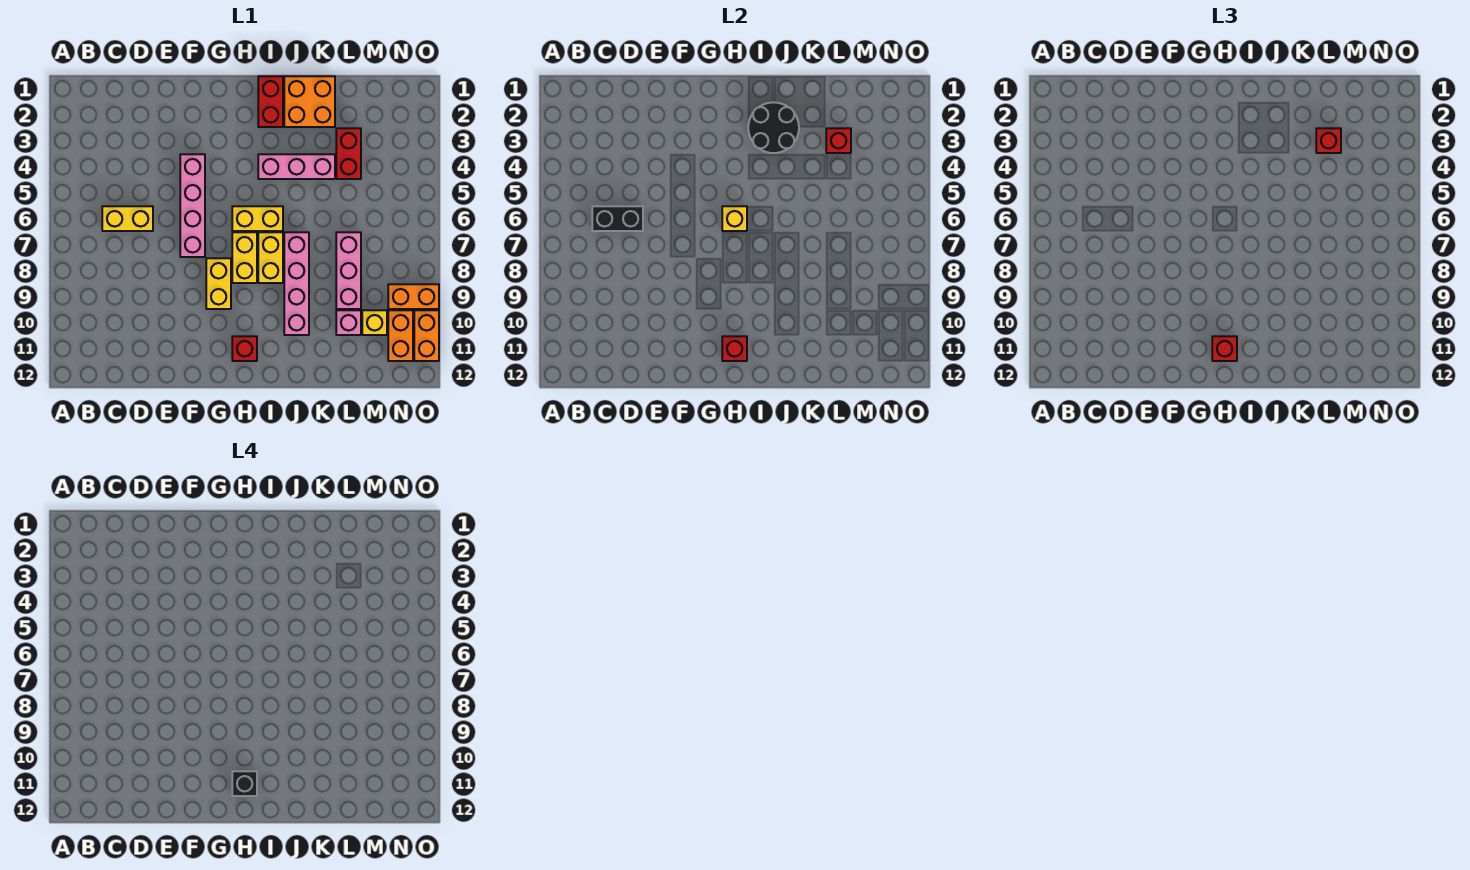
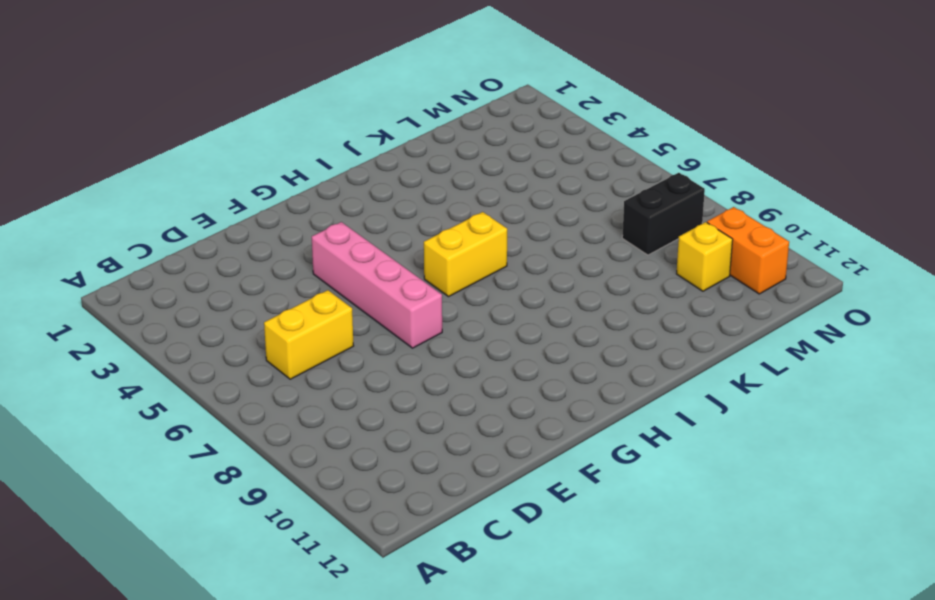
black brick M8:N8 level 1 -> black brick C6:D6 level 2
none -> yellow brick G8:G9 level 1
none -> yellow brick H7:H8 level 1
none -> red brick H11 level 1

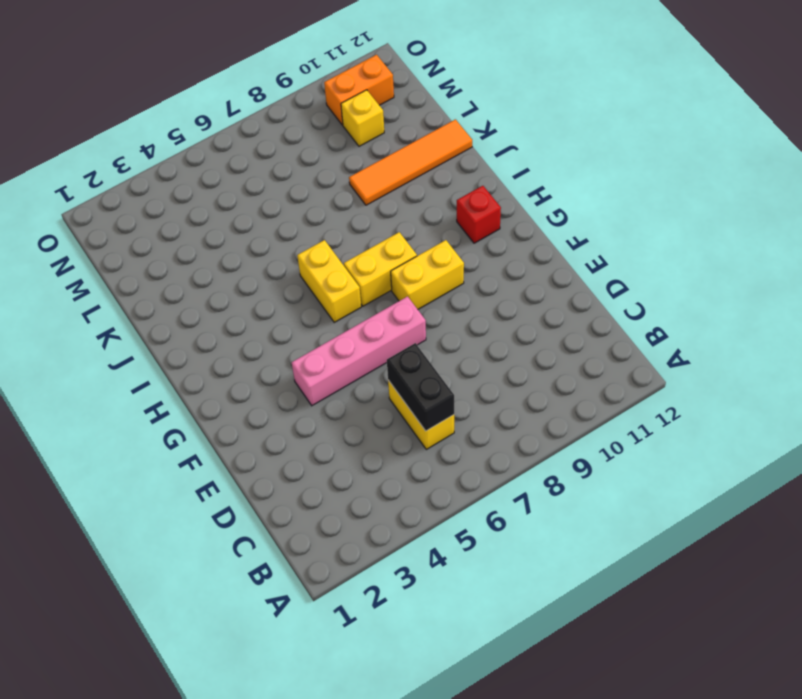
orange tile K9:K12 level 1 -> none
none -> red brick I1:I2 level 1
none -> pink brick I4:K4 level 1
none -> yellow brick I7:I8 level 1

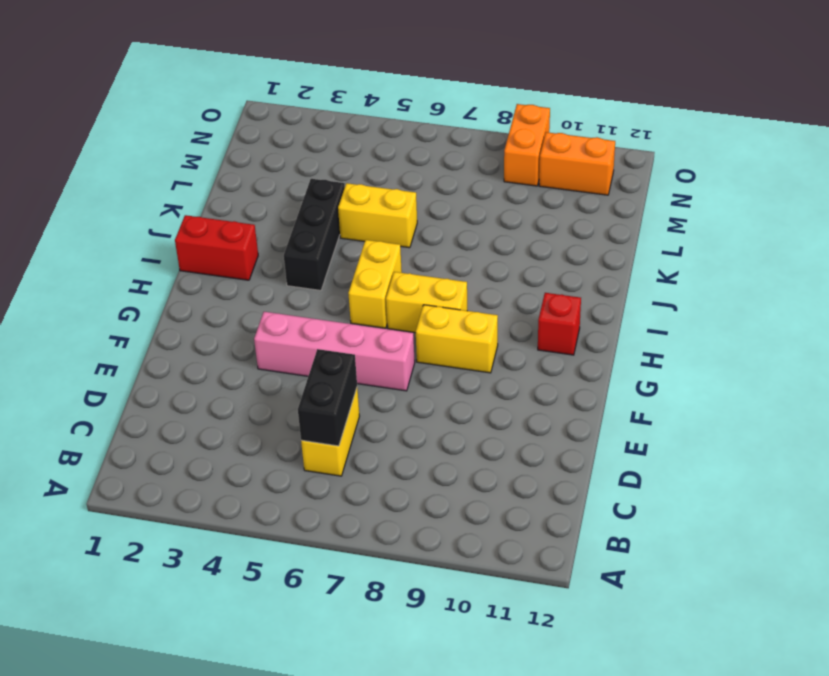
black brick I4:K4 level 1 -> pink brick I4:K4 level 1
yellow brick K5:K6 level 1 -> yellow brick I7:I8 level 1
none -> orange brick J1:K2 level 1
none -> pink brick J7:J10 level 1
none -> red brick L3:L4 level 1

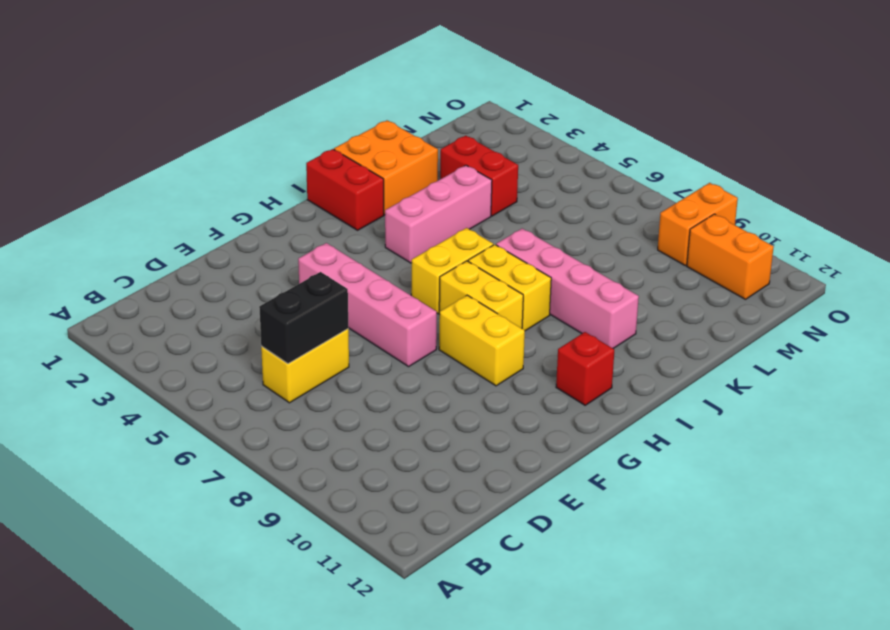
none -> pink brick L7:L9 level 1
none -> pink brick L10 level 1
none -> yellow brick M10 level 1

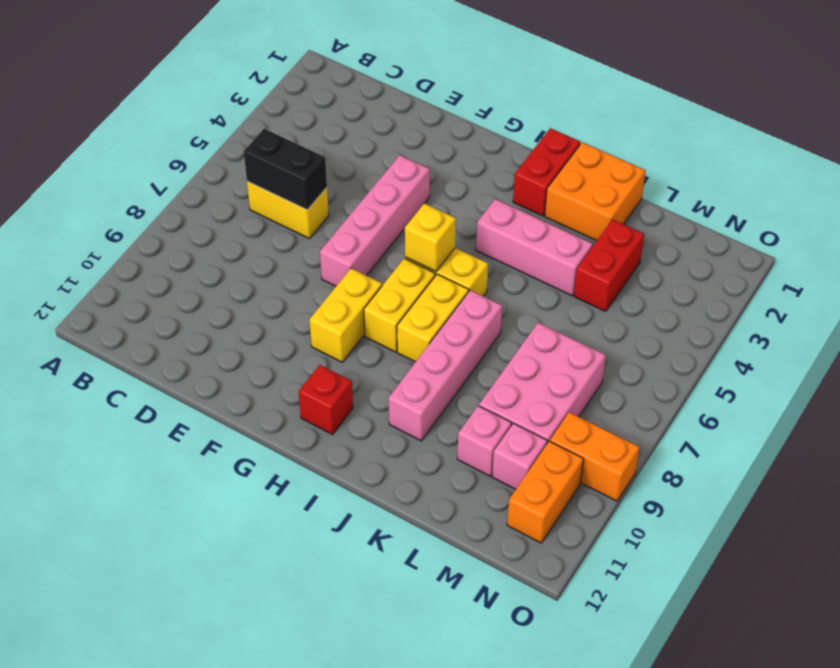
pink brick L7:M9 level 1 -> pink brick L7:L9 level 1
pink brick M10 level 1 -> yellow brick M10 level 1
none -> orange brick O10:O11 level 1
none -> red brick H11 level 2
none -> black round brick I2:J3 level 2

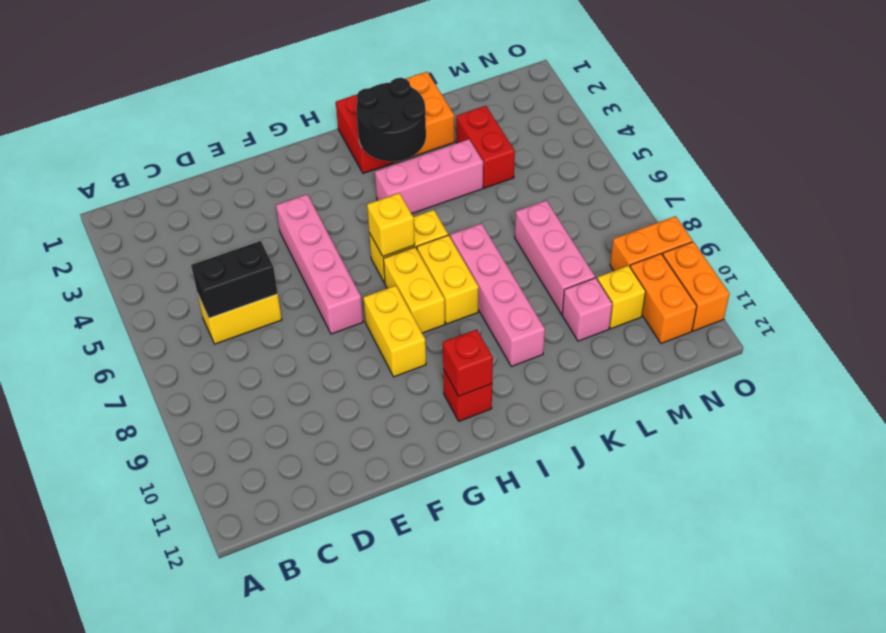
none -> red brick L3 level 2
none -> red brick H11 level 3
none -> red brick L3 level 3

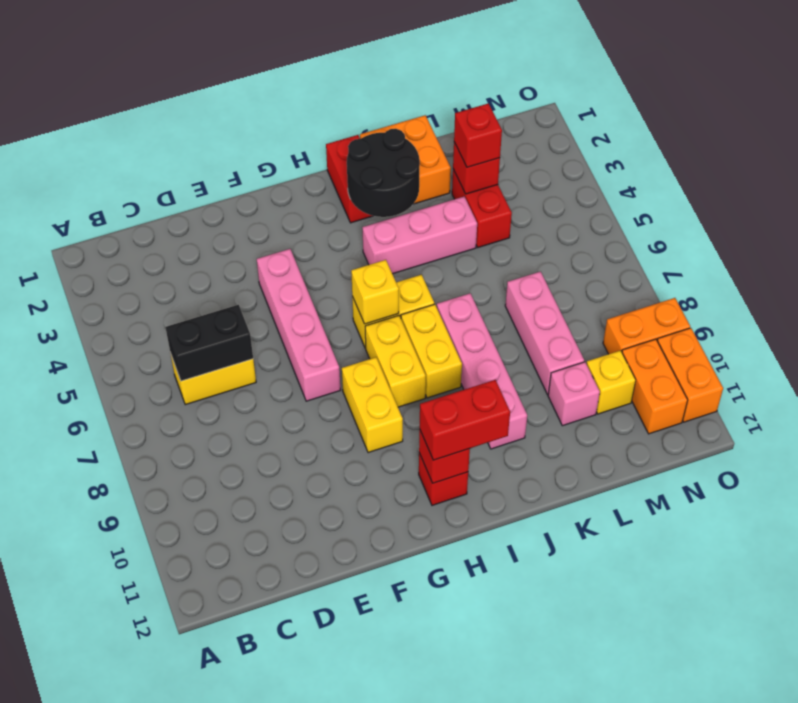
red brick H11:I11 level 3 -> red brick H11 level 3
none -> black brick H11 level 4

